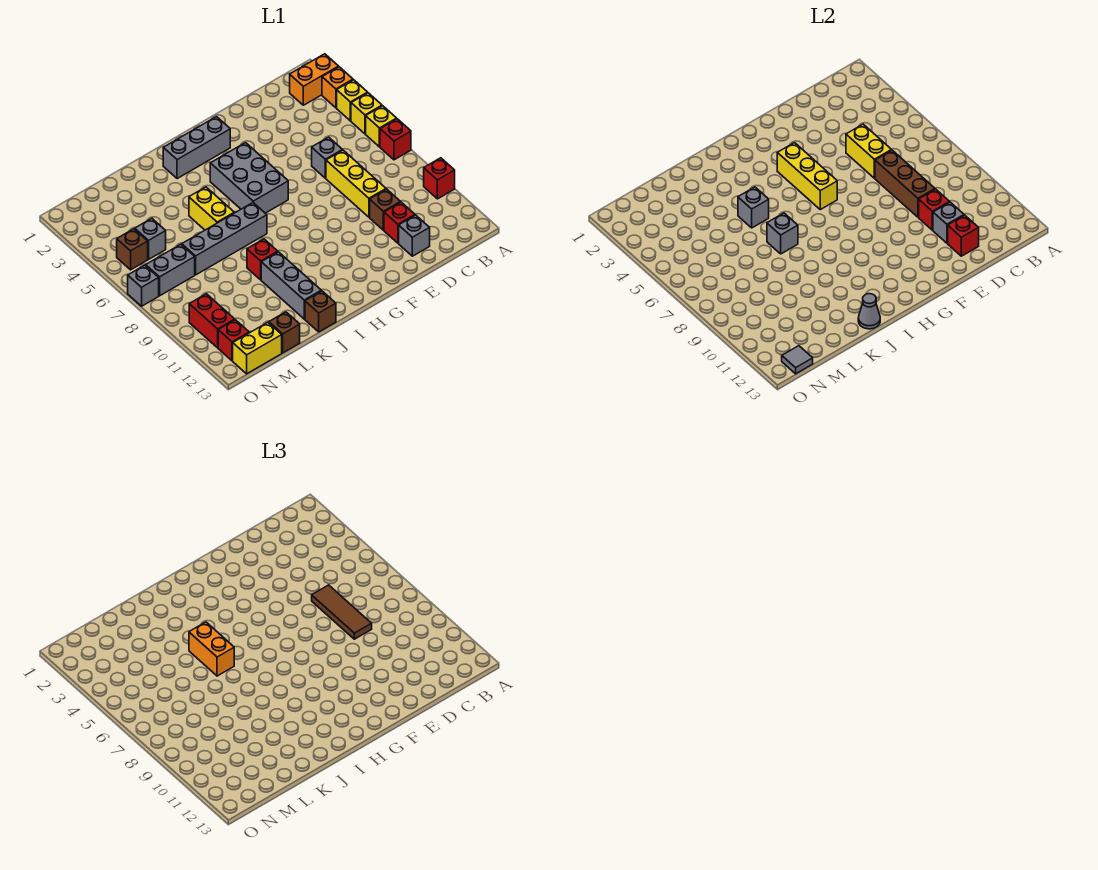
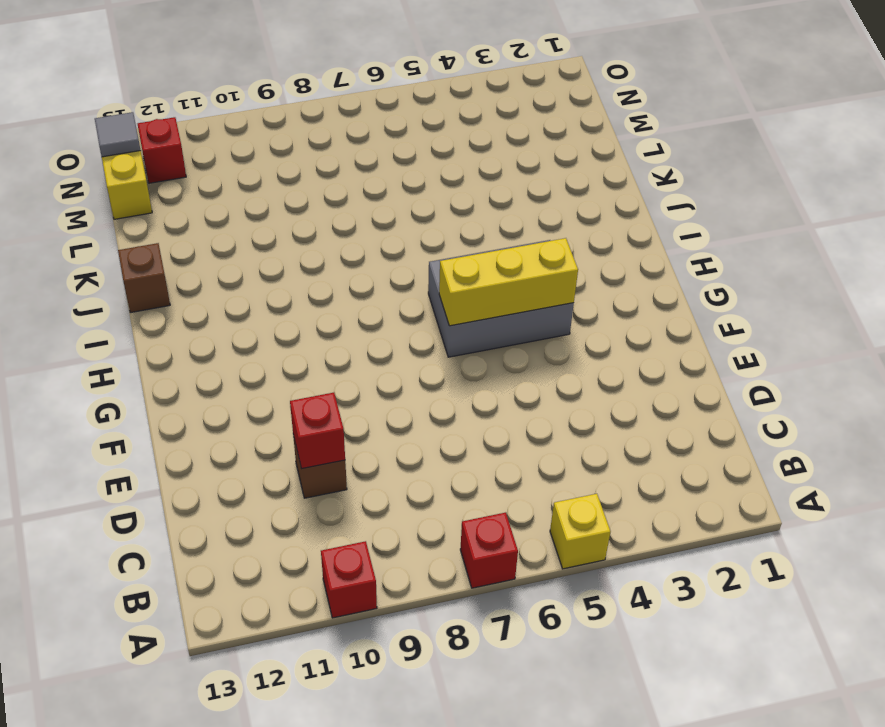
none -> orange brick A2:B2 level 1
none -> orange brick A3 level 1
none -> yellow brick A4 level 1
none -> yellow brick A6 level 1

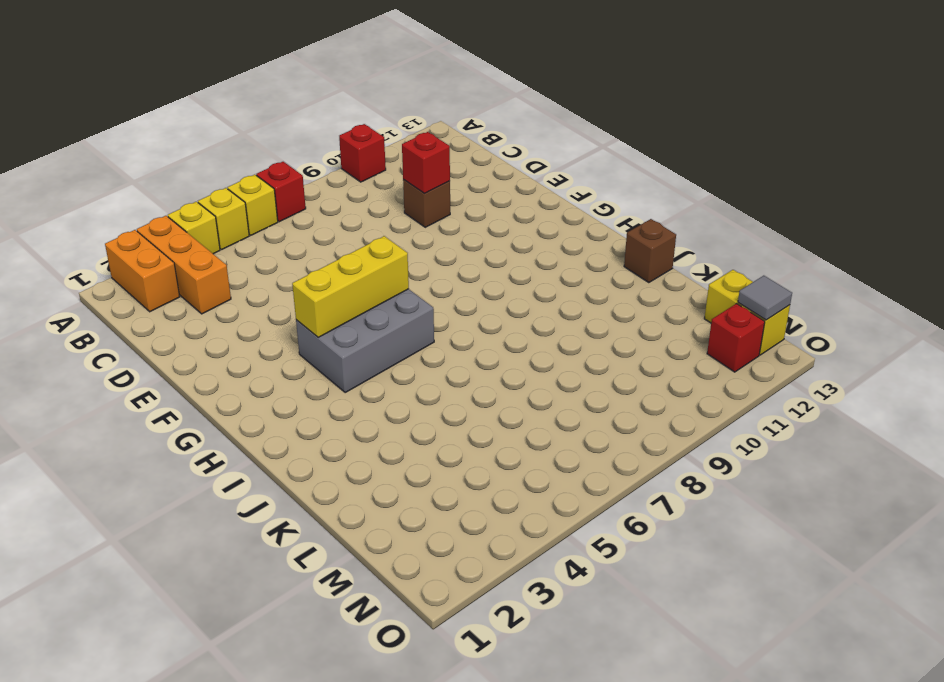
orange brick A3:C3 level 1 -> orange brick A3 level 1
none -> grey brick D6 level 1
none -> yellow brick D7:D9 level 1
none -> red brick D11 level 1
none -> grey brick D12 level 1

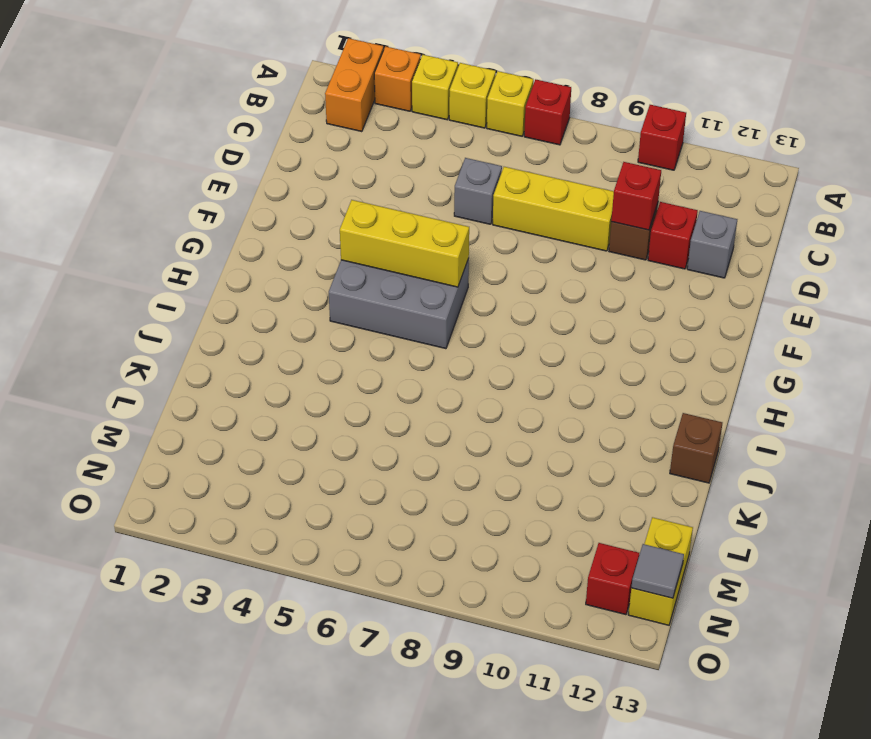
none -> grey brick G2:I2 level 1
none -> grey brick I7:L7 level 1
none -> yellow brick J5:J6 level 1
none -> red brick J9 level 1

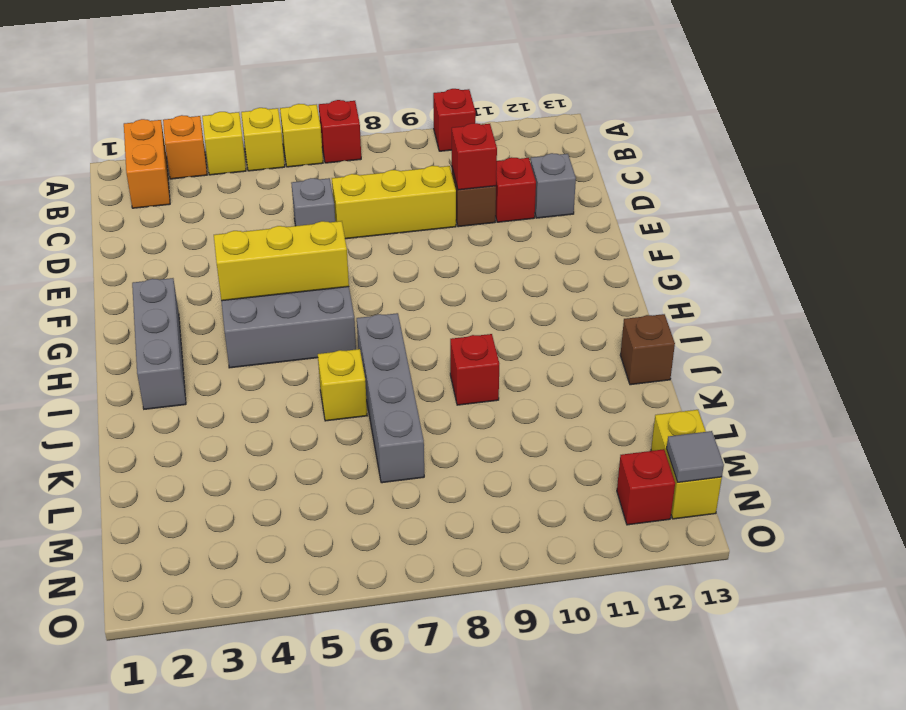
yellow brick J6 level 1 -> yellow brick J5:J6 level 1
none -> grey brick J10:J12 level 1
none -> brown brick L13 level 1
none -> grey brick M5 level 1
none -> grey brick M7:N7 level 1

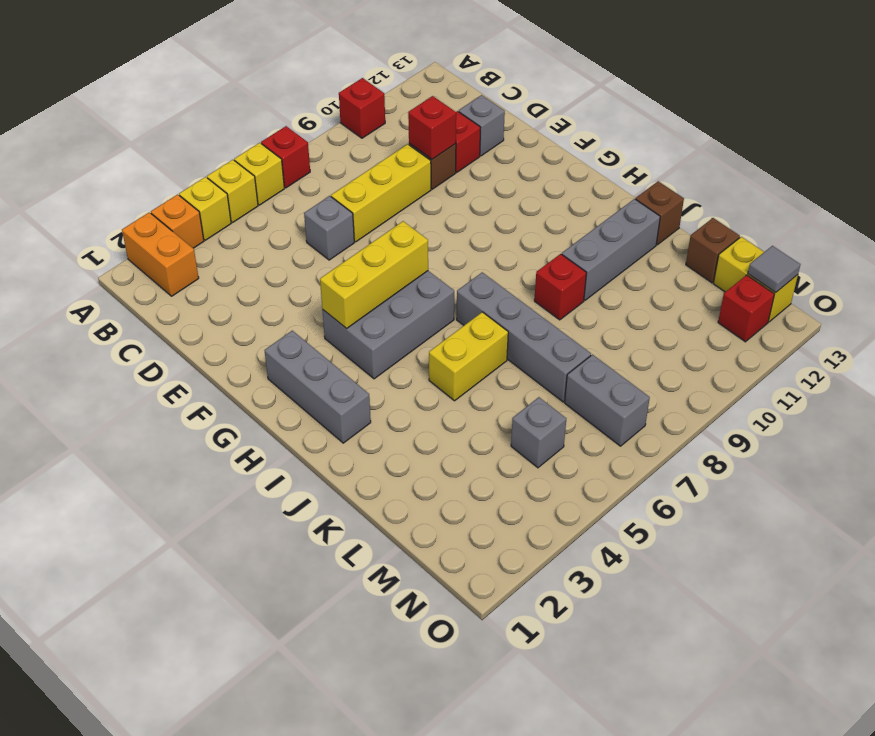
none -> brown brick N5 level 1
none -> red brick N10:N11 level 1
none -> grey brick O7 level 1
none -> yellow brick D5:D6 level 2

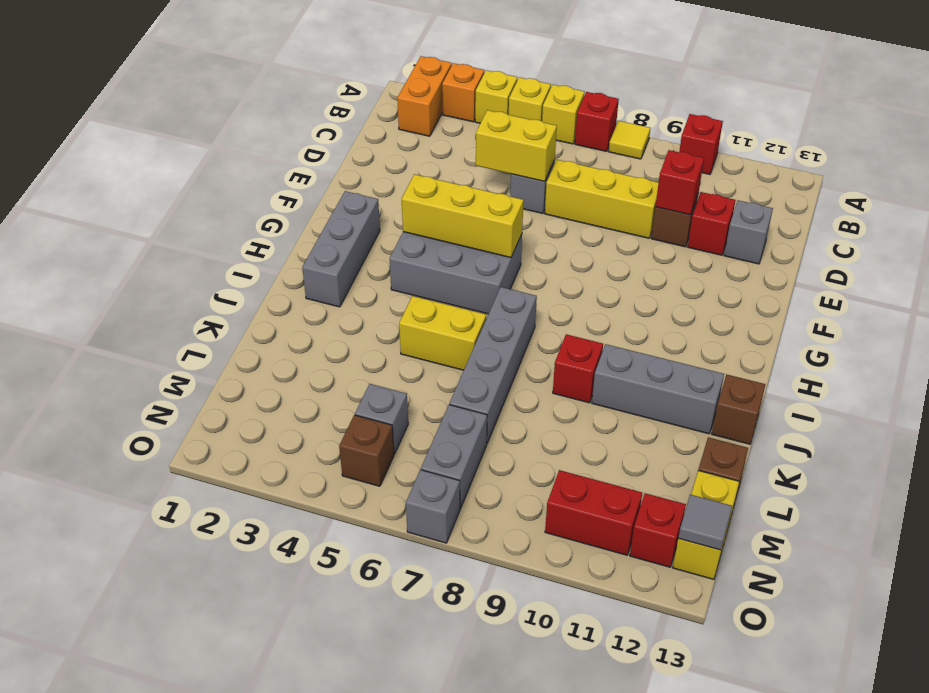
yellow tile A8 level 1 -> none
none -> brown brick D7:D9 level 2
none -> grey brick D11 level 2
none -> red brick D12 level 2
none -> grey brick J5 level 2

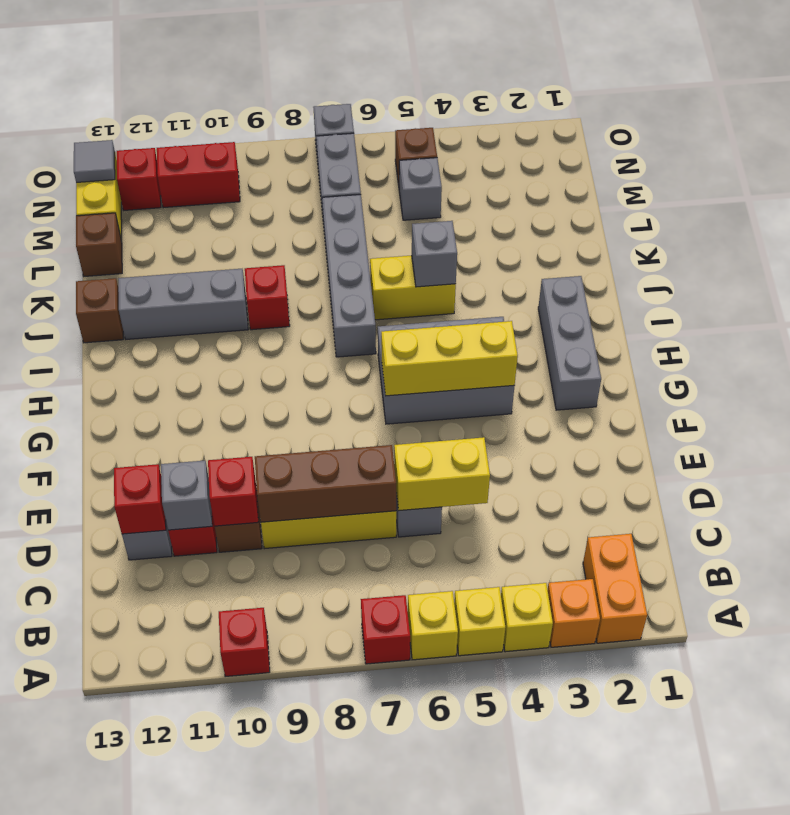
none -> grey brick J7 level 2
none -> grey cone J13 level 2
none -> brown tile D6:D8 level 3
none -> orange brick J5:J6 level 3

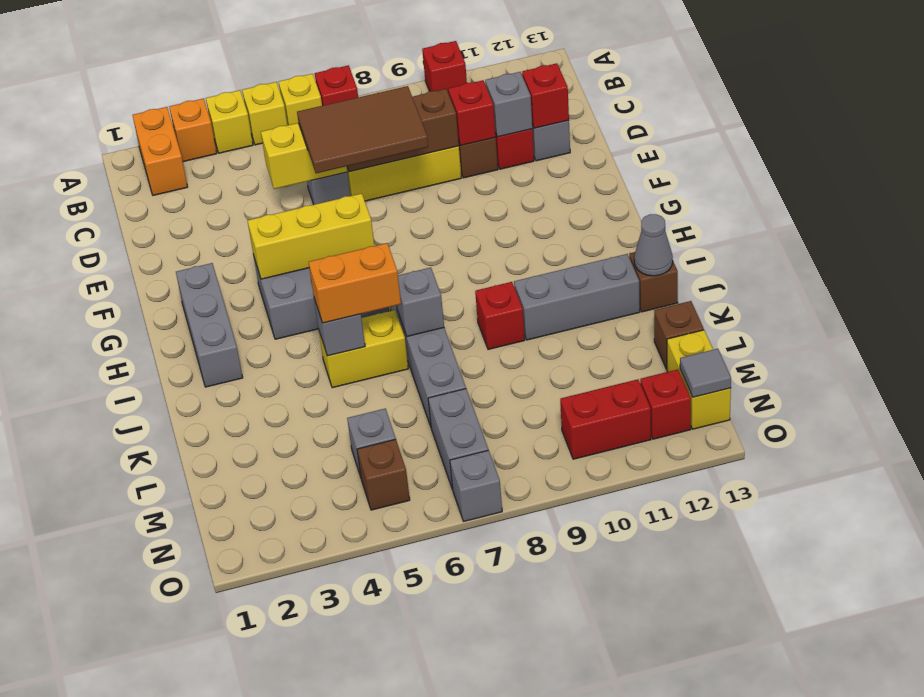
brown tile D6:E8 level 3 -> brown tile D6:D8 level 3

